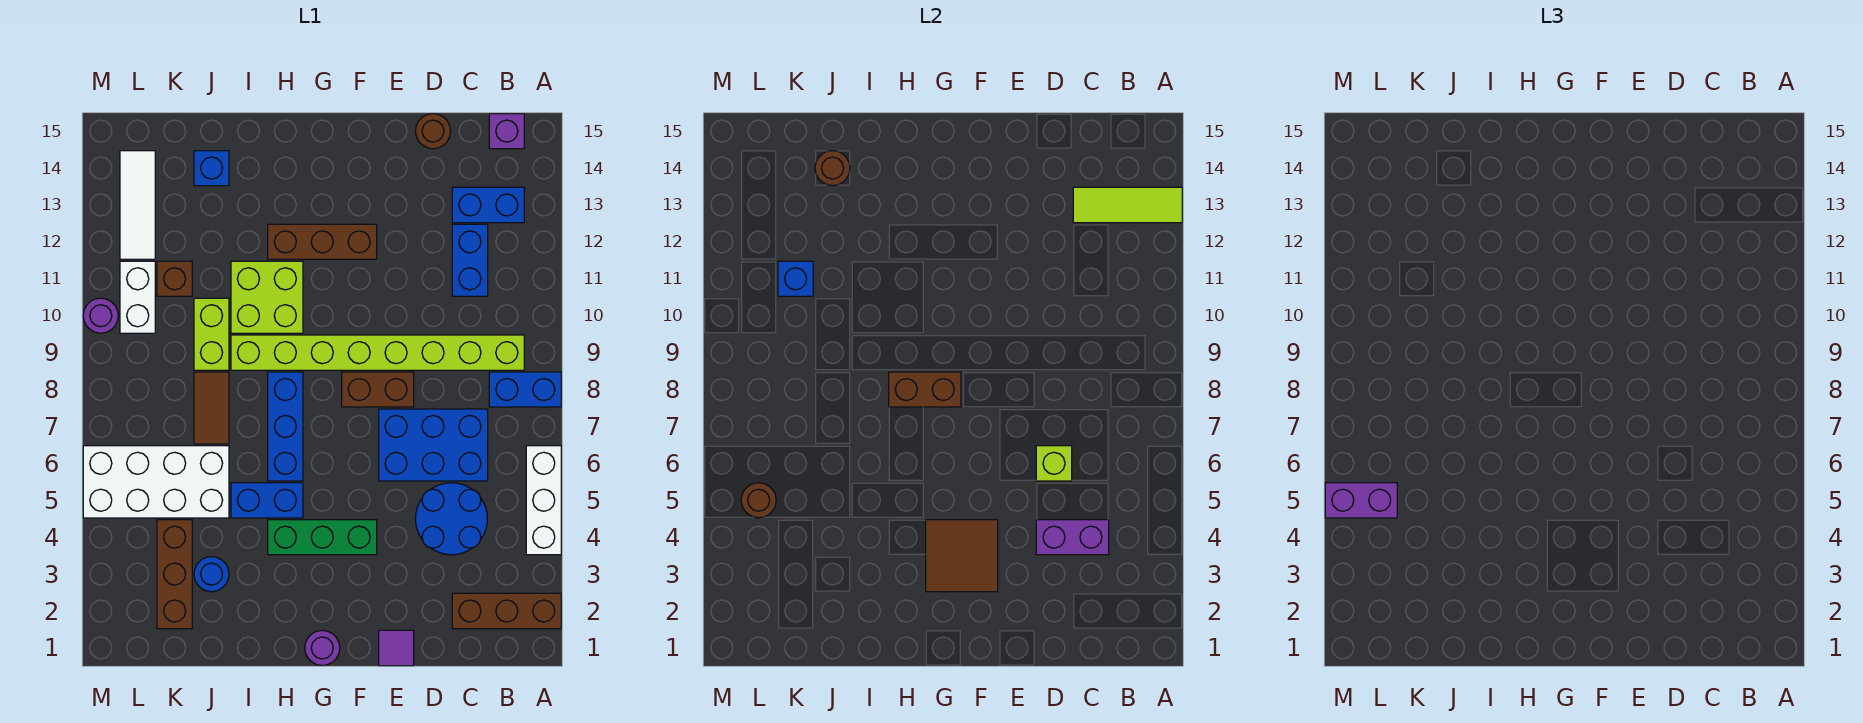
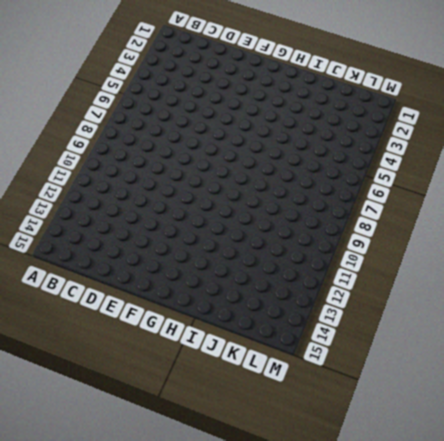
none -> brown brick A2:C2 level 1
none -> white brick A4:A6 level 1
none -> blue brick A8:B8 level 1
none -> lime brick B9:I9 level 1

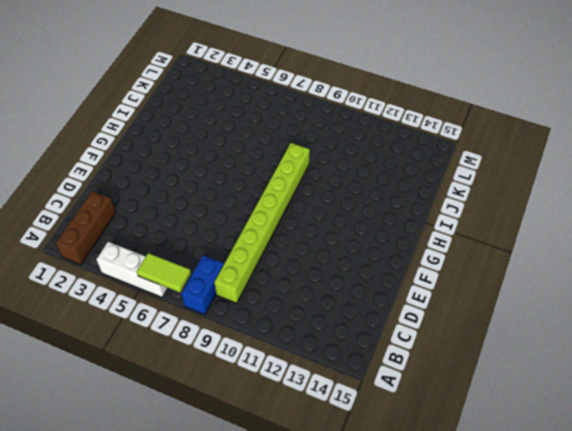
lime tile A6:A7 level 2 -> none
none -> blue brick B13:C13 level 1
none -> purple brick B15 level 1
none -> blue round brick C4:D5 level 1
none -> blue brick C6:E7 level 1

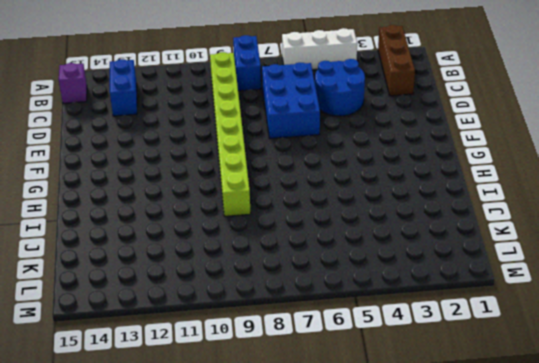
none -> blue brick C11:C12 level 1
none -> brown round brick D15 level 1
none -> purple tile E1 level 1
none -> brown brick E8:F8 level 1

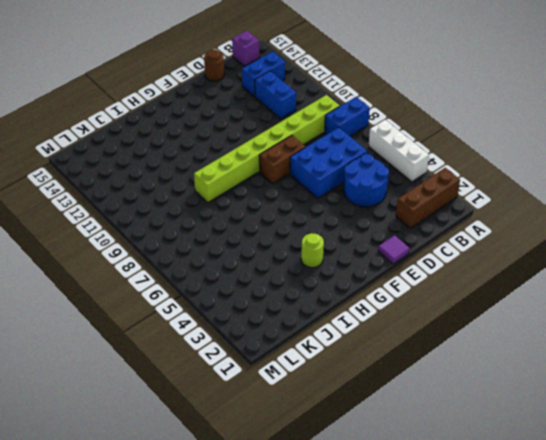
lime round brick H3 level 1 -> none
none -> green brick F4:H4 level 1
none -> brown brick F12:H12 level 1
none -> purple round brick G1 level 1
none -> blue brick H5:I5 level 1

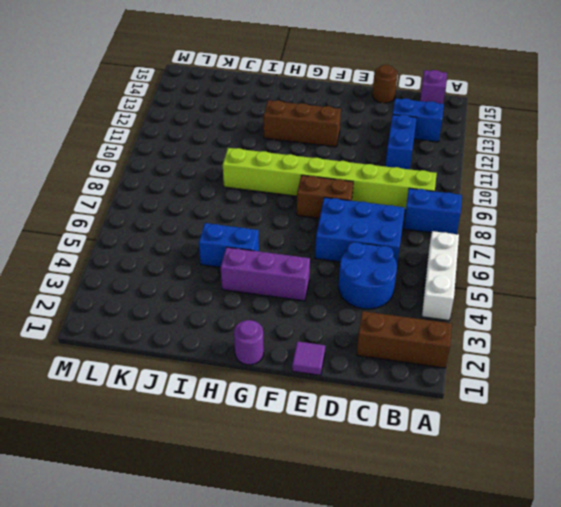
purple brick F4:H4 level 1 -> green brick F4:H4 level 1
none -> blue brick H6:H8 level 1
none -> lime brick H10:I11 level 1
none -> blue round brick J3 level 1
none -> white brick J5:M6 level 1

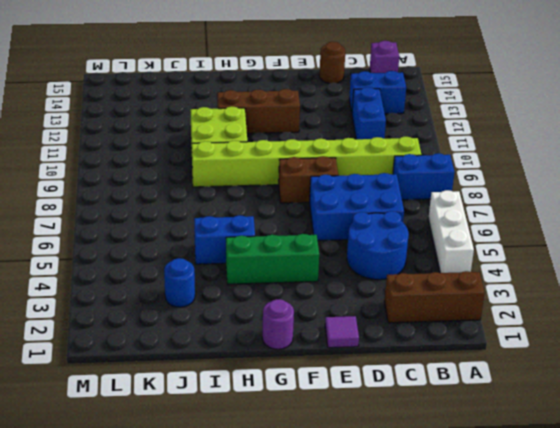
none -> blue brick H6:H8 level 1
none -> white brick J5:M6 level 1
none -> brown tile J7:J8 level 1
none -> lime brick J9:J10 level 1

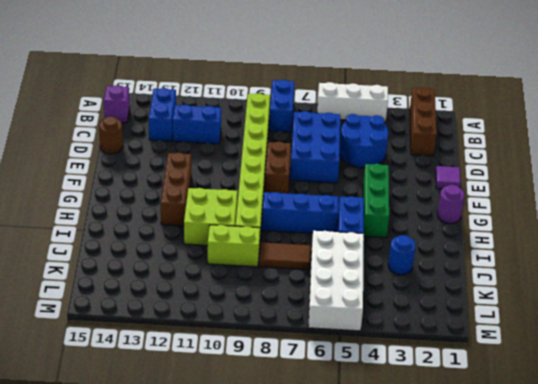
none -> blue brick J14 level 1
none -> brown brick K2:K4 level 1
none -> brown brick K11 level 1
none -> white brick L10:L11 level 1

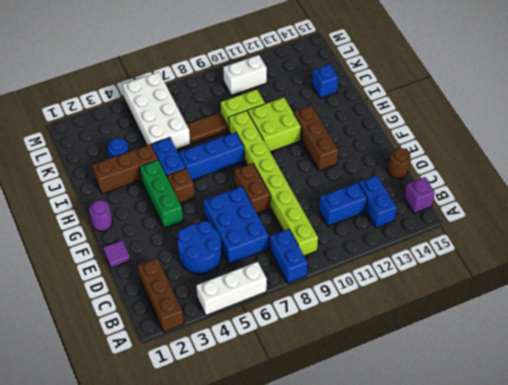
brown brick G5 level 1 -> brown brick K11 level 1
brown brick I2:I4 level 1 -> brown brick K2:K4 level 1
none -> white tile L12:L14 level 1
none -> purple round brick M10 level 1
none -> lime tile A13:C13 level 2
none -> purple brick C4:D4 level 2

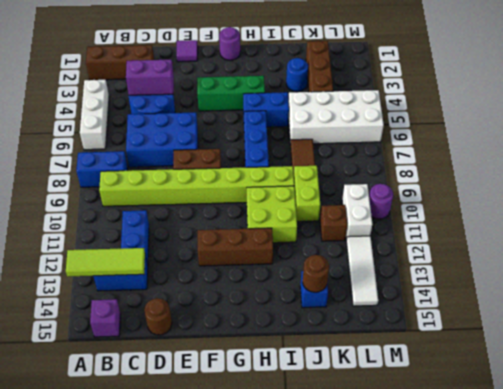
none -> lime brick D6 level 2
none -> brown tile F3:G4 level 2
none -> brown brick G8:H8 level 2
none -> blue brick K11 level 2

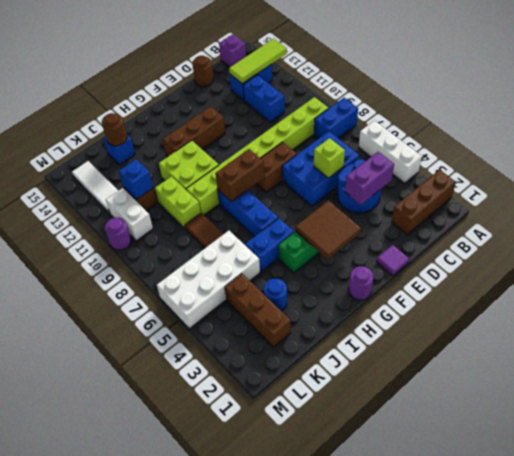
none -> brown round brick L5 level 2
none -> purple brick L5:M5 level 3

